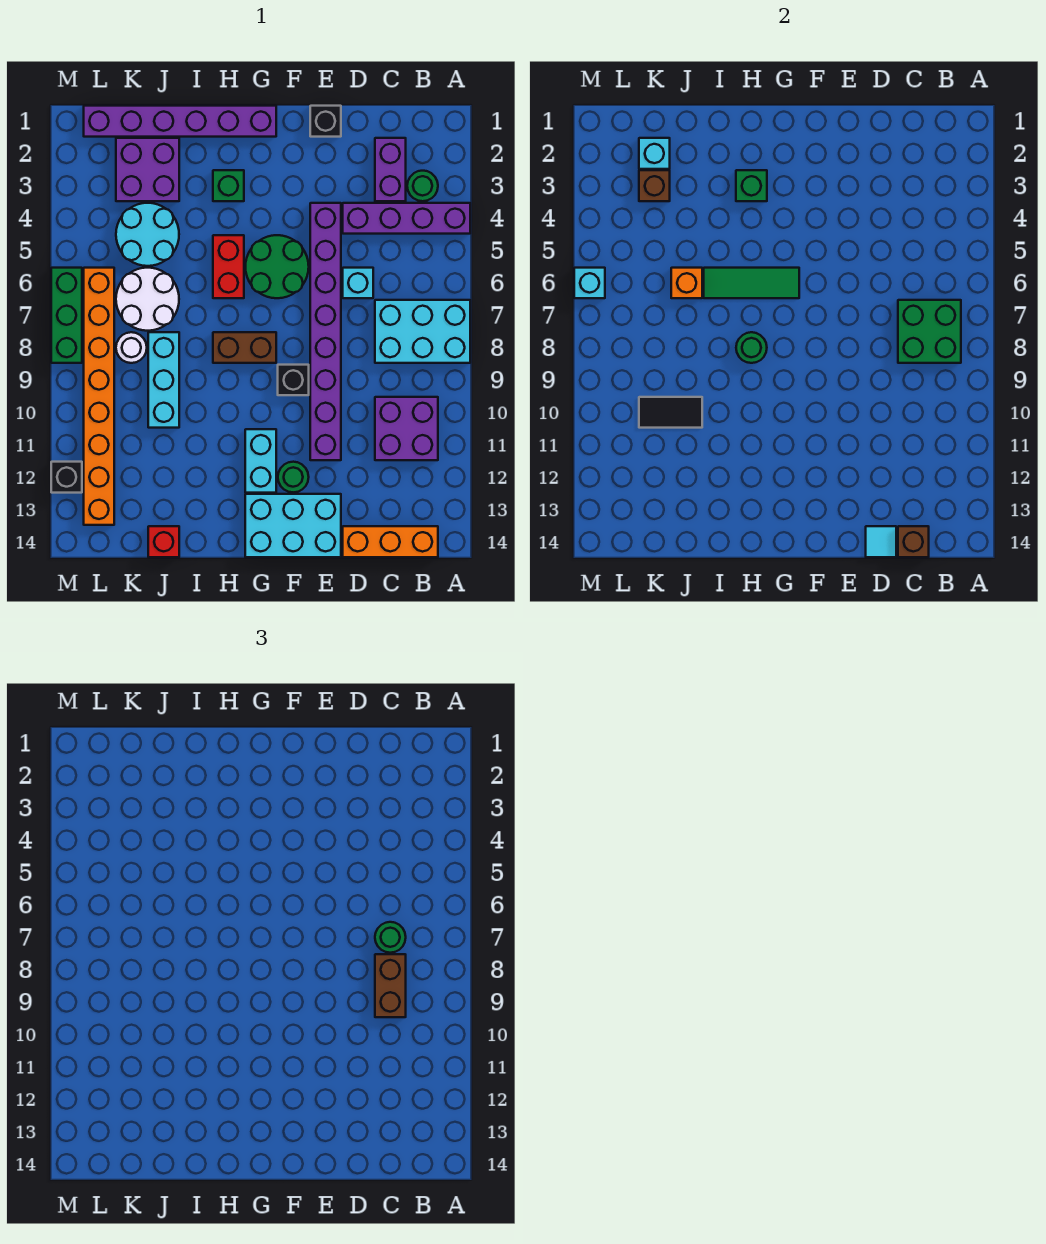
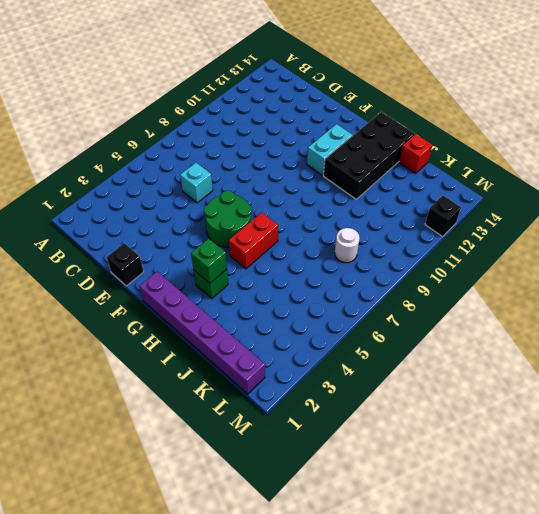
black brick H11:I14 level 1 -> none
none -> purple brick A4:D4 level 1
none -> cyan brick A7:C8 level 1
none -> green round brick B3 level 1
none -> purple brick B10:C11 level 1

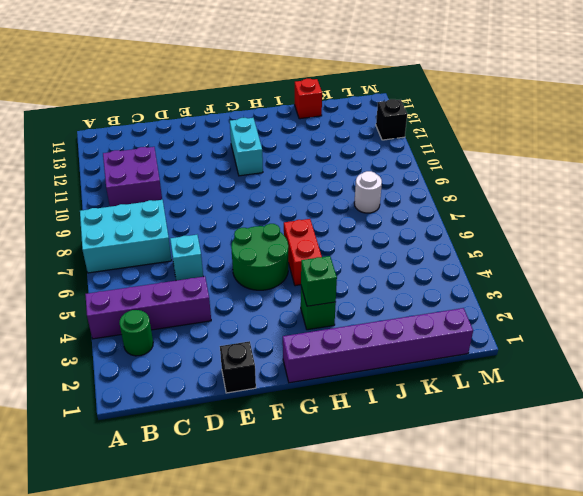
none -> orange brick B14:D14 level 1
none -> purple brick C2:C3 level 1
none -> purple brick E4:E11 level 1
none -> cyan brick E13:G14 level 1

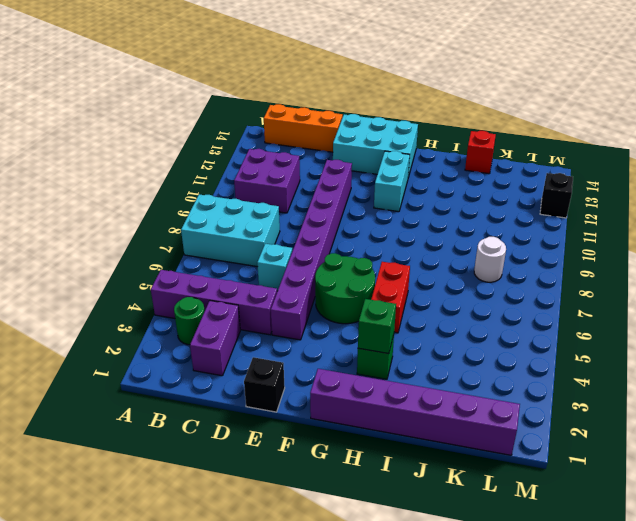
none -> black brick F9 level 1
none -> green round brick F12 level 1
none -> brown brick G8:H8 level 1
none -> purple brick J2:K3 level 1

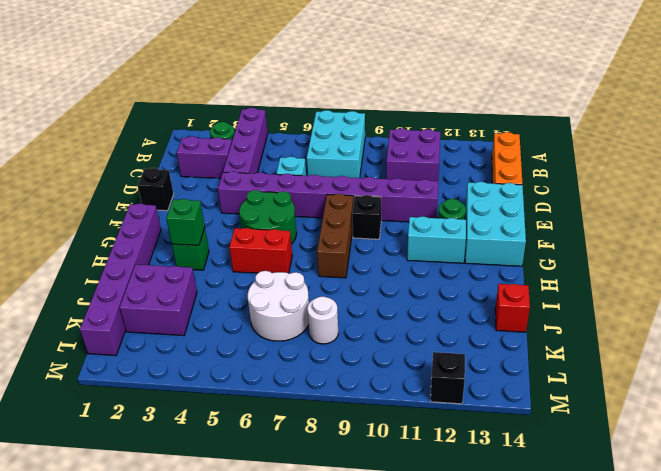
brown brick F8:H8 level 1 -> brown brick G8:H8 level 1
none -> cyan round brick J4:K5 level 1
none -> cyan brick J8:J10 level 1
none -> orange brick L6:L13 level 1
none -> green brick M6:M8 level 1

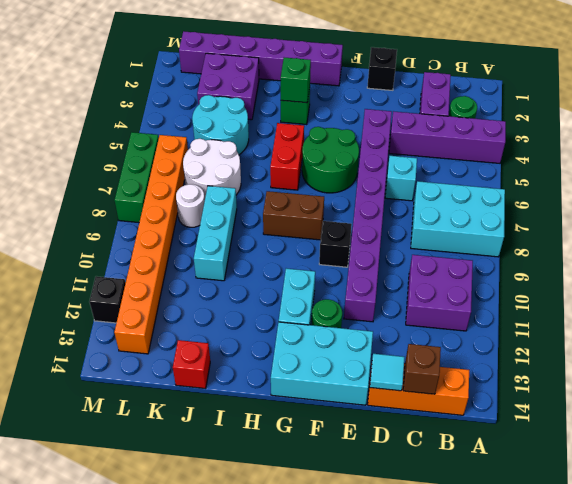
none -> green brick B7:C8 level 2
none -> green tile G6:I6 level 2
none -> green round brick H8 level 2
none -> orange brick J6 level 2

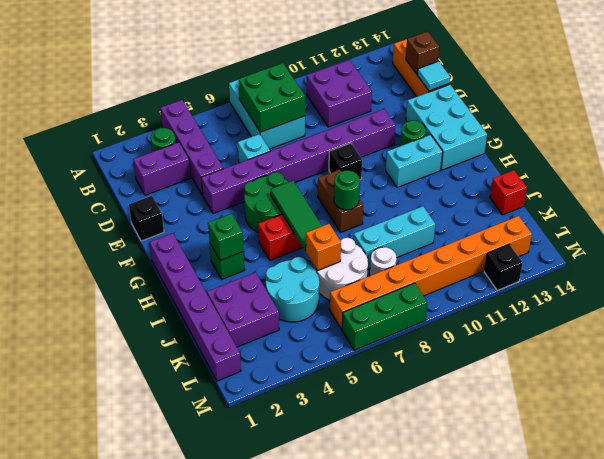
none -> black tile J10:K10 level 2
none -> cyan brick K2 level 2
none -> brown brick K3 level 2
none -> cyan brick M6 level 2

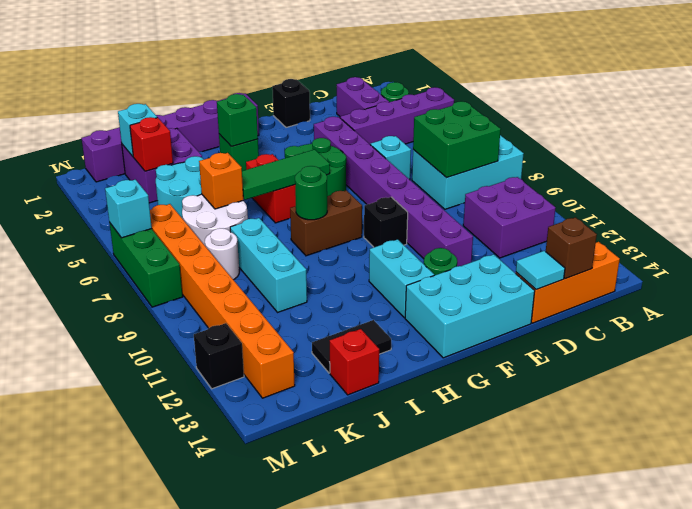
black tile I13:J13 level 1 -> black tile J10:K10 level 2
red brick K3 level 2 -> brown brick K3 level 2
none -> green round brick C7 level 3
none -> brown brick C8:C9 level 3

